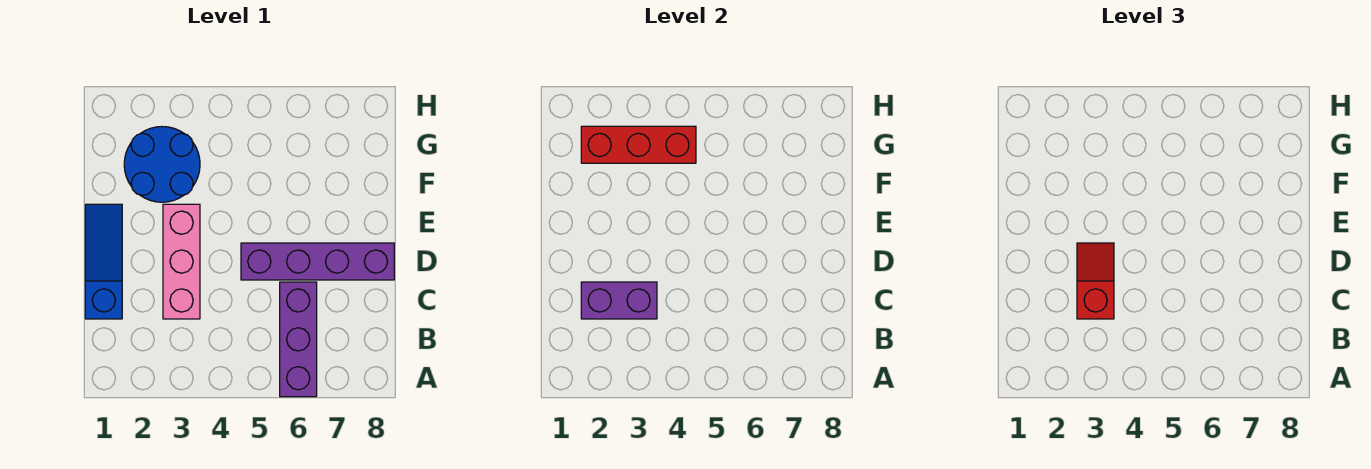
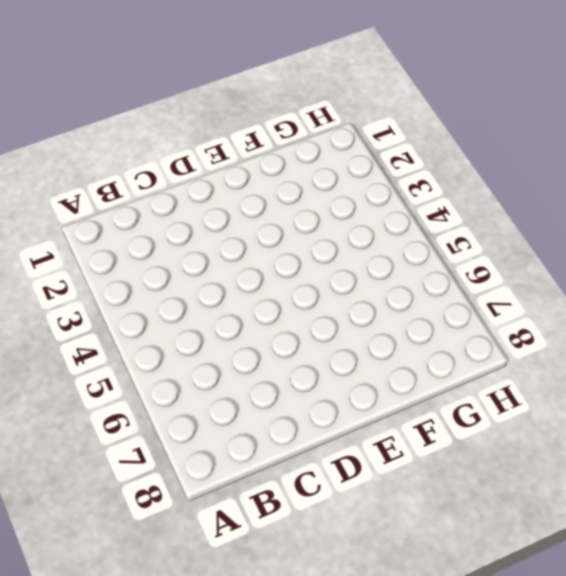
none -> purple brick A6:C6 level 1
none -> blue slope C1:E1 level 1 top C

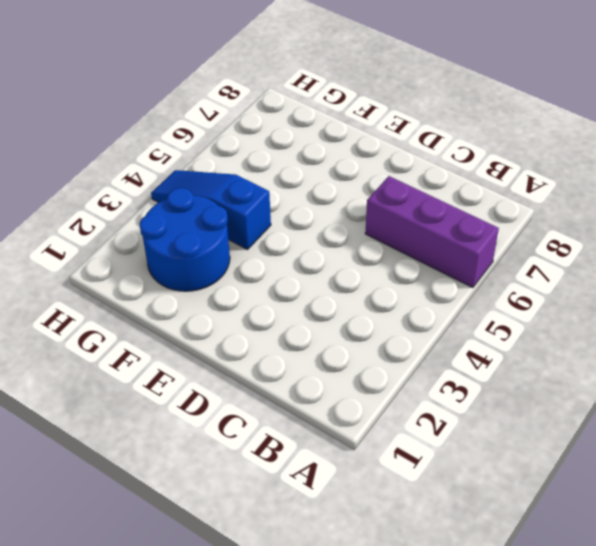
blue slope F4:H4 level 1 top F -> blue slope C1:E1 level 1 top C
none -> pink brick C3:E3 level 1
none -> purple brick D5:D8 level 1

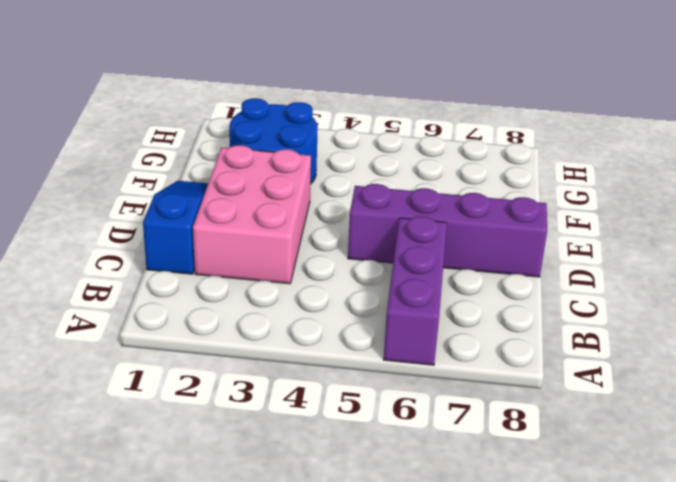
pink brick C2:E3 level 1 -> pink brick C3:E3 level 1
none -> purple brick C2:C3 level 2
none -> red brick G2:G4 level 2

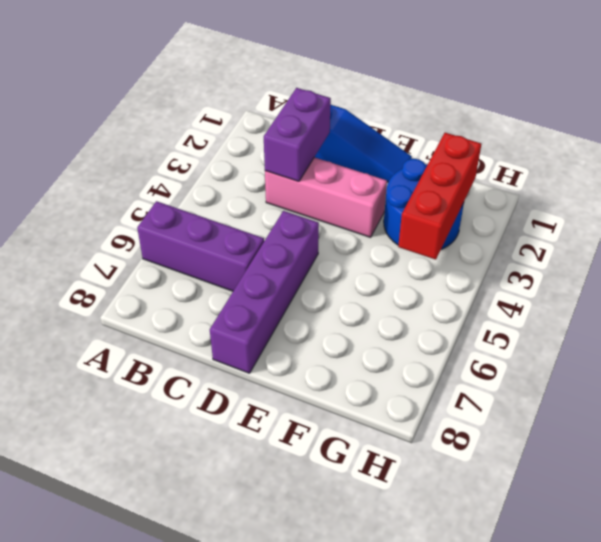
none -> red slope C3:D3 level 3 top C

